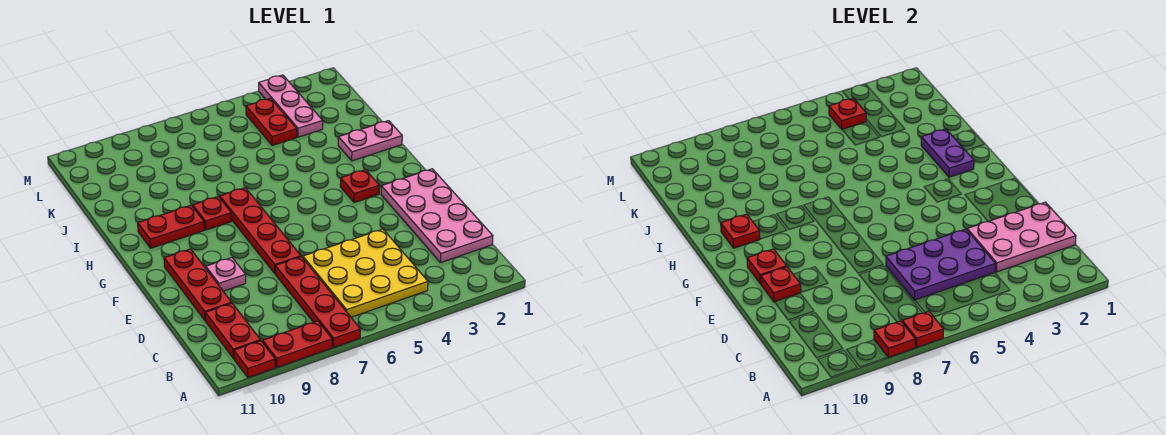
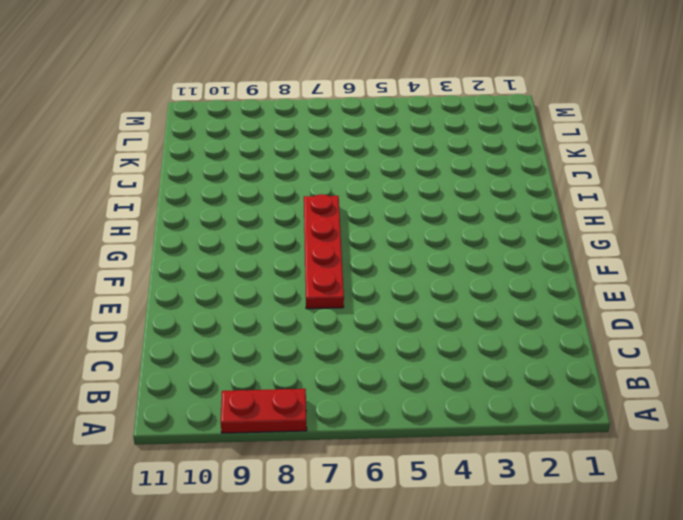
none -> red plate A7:D7 level 1
none -> red plate A10 level 1
none -> yellow plate B4:D6 level 1

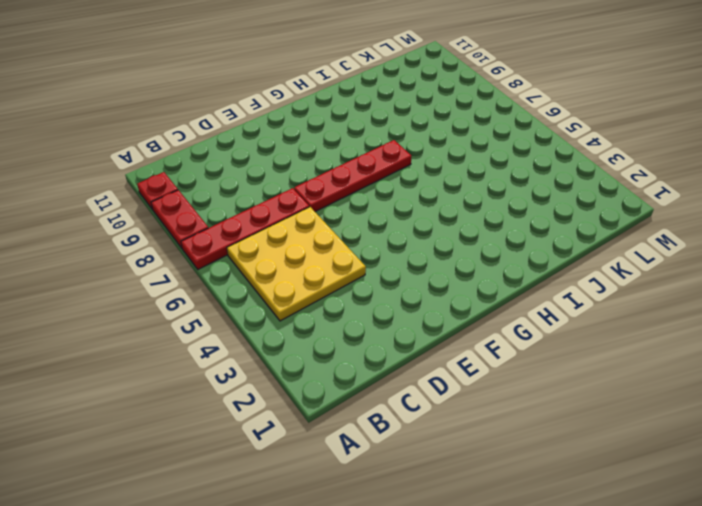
none -> red plate B10:C10 level 1
none -> pink plate C1:F2 level 1
none -> red plate D10:F10 level 1

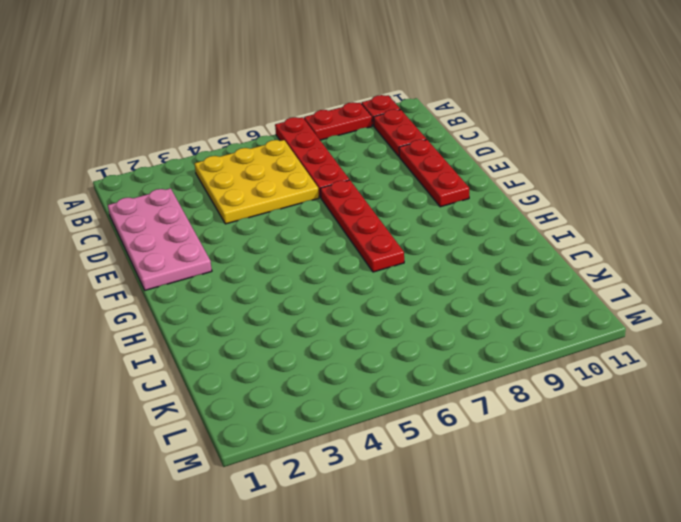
none -> pink plate E9 level 1
none -> red plate G3 level 1
none -> red plate H8 level 1

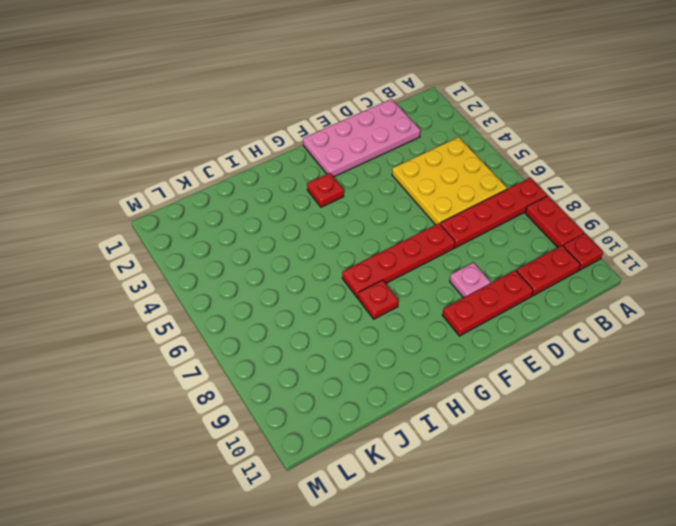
none -> red plate H9:H10 level 1
none -> pink plate I1:I2 level 1
none -> pink plate K3:M3 level 1

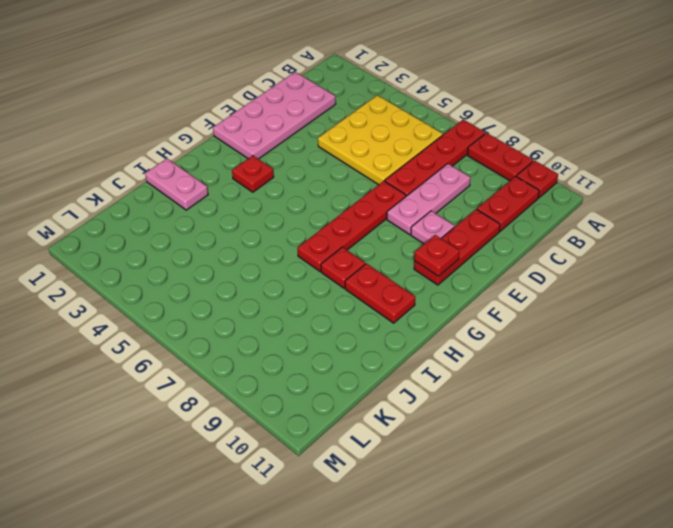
pink plate C8:E8 level 1 -> pink plate K3:M3 level 1
none -> red plate K4:L4 level 1
none -> red plate A7 level 2
none -> red plate A8 level 2

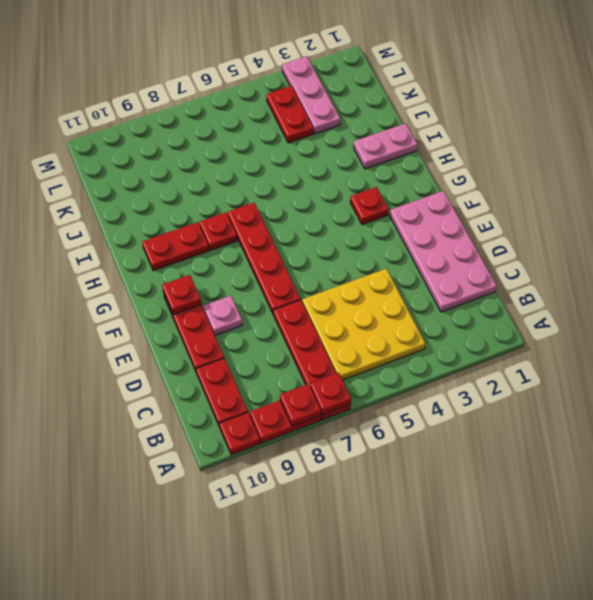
none -> pink plate C1:D3 level 2
none -> purple plate C4:D6 level 2
none -> red plate E10 level 2

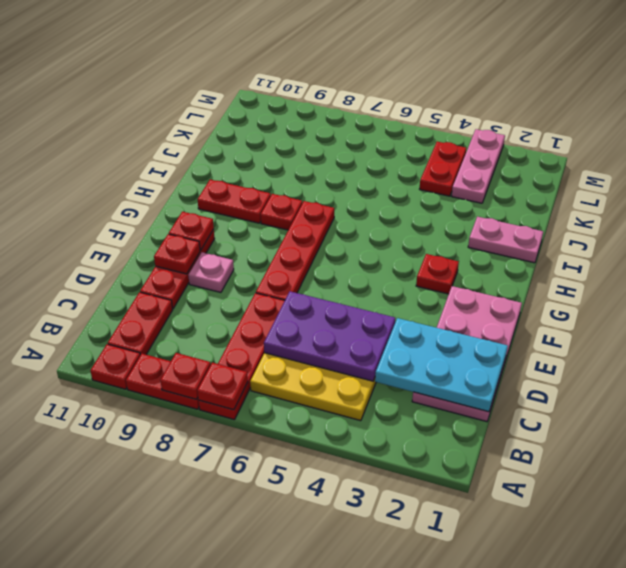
cyan plate C1:D3 level 2 -> pink plate C1:D3 level 2
none -> purple plate H2:I2 level 2
none -> red plate H10 level 2
none -> red plate L4 level 2

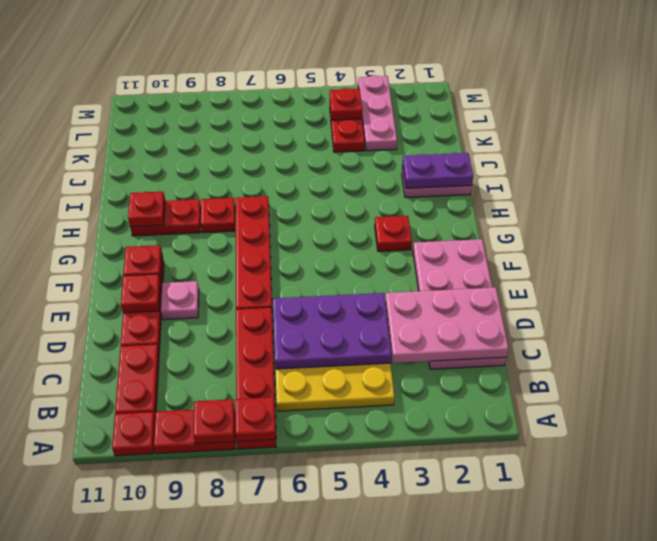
purple plate I1:I2 level 2 -> purple plate H2:I2 level 2

